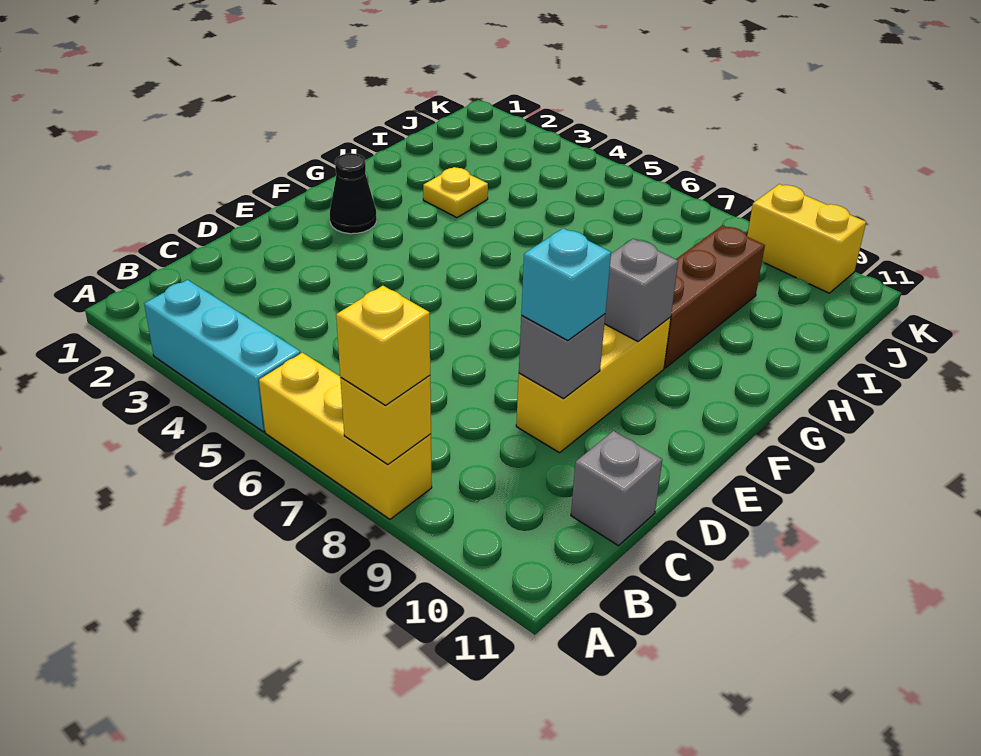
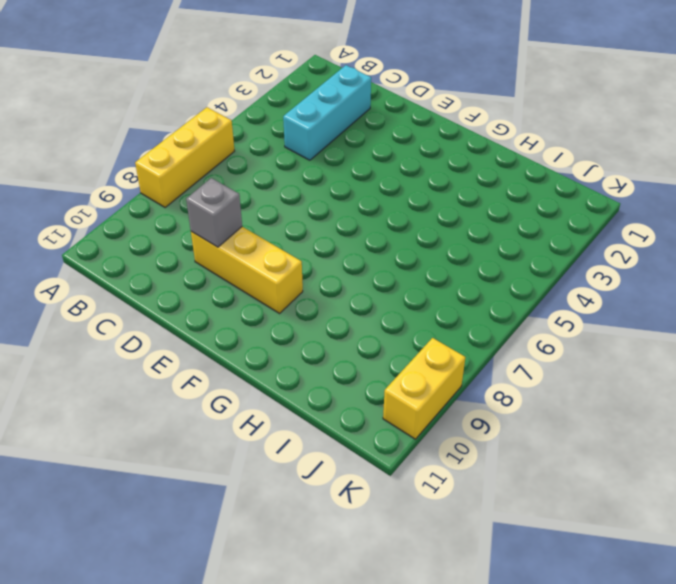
cyan brick C2:C4 level 1 -> cyan brick A3:A5 level 1
none -> grey brick C11 level 1
none -> black cone F2 level 1
none -> brown brick G9:I9 level 1

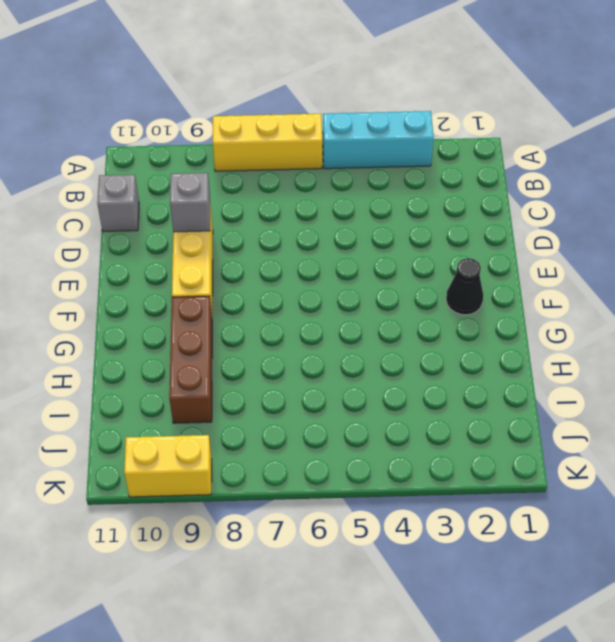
none -> yellow plate H3 level 1
none -> yellow brick A8 level 2
none -> grey brick F9 level 2

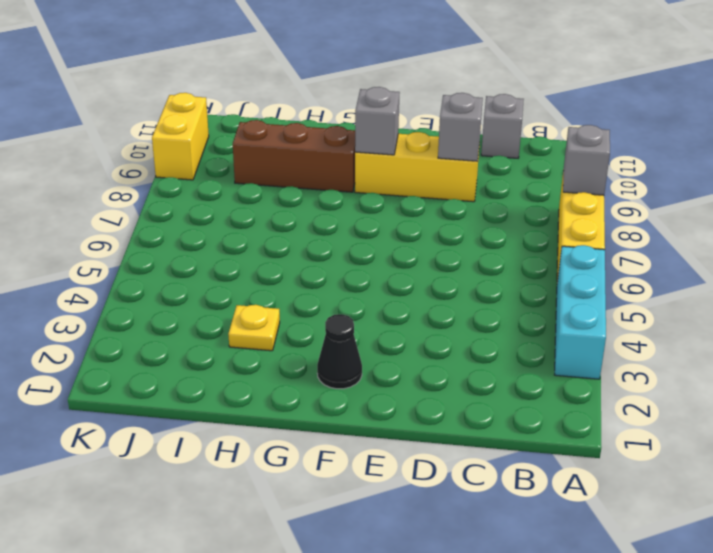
grey brick A8 level 2 -> yellow brick A8 level 2
none -> yellow brick A8 level 3
none -> cyan brick D9 level 3

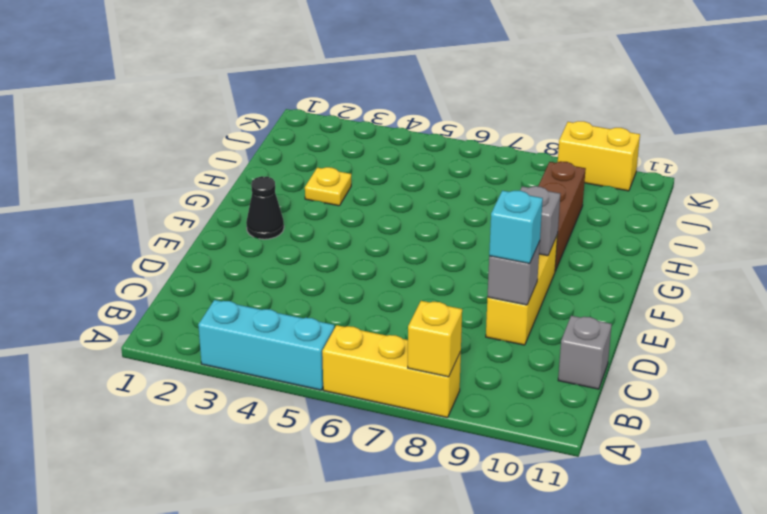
none -> yellow brick A8 level 3

